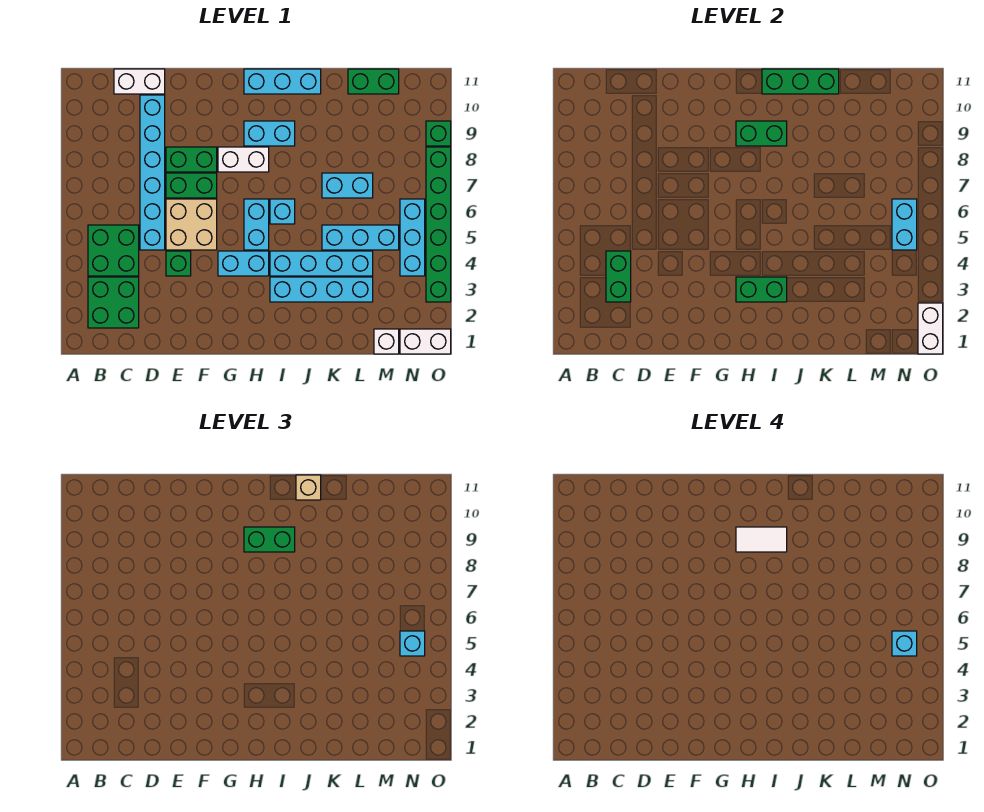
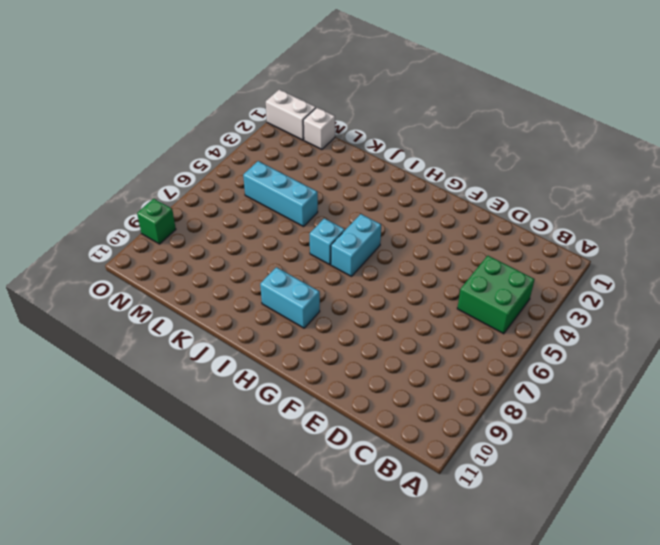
none -> green brick B2:C3 level 1
none -> white brick C11:D11 level 1
none -> cyan brick D5:D10 level 1
none -> green brick E4 level 1

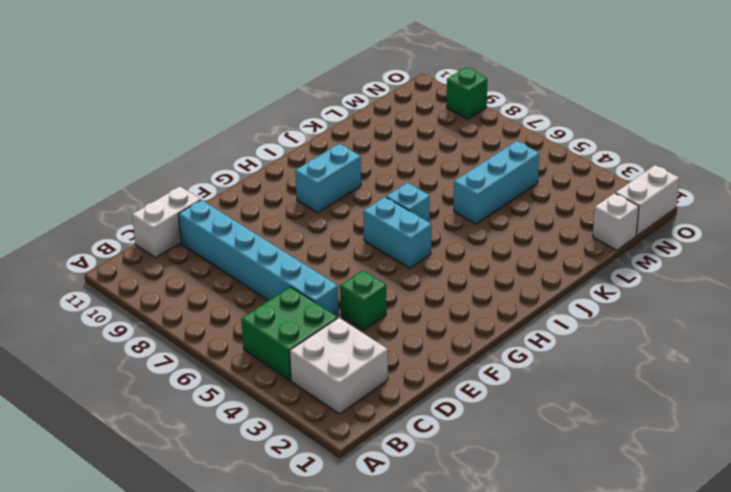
white brick B2:C3 level 1 -> green brick B2:C3 level 1
none -> tan brick E5:F6 level 1
none -> green brick E7:F7 level 1
none -> green brick E8:F8 level 1
none -> cyan brick G4:H4 level 1

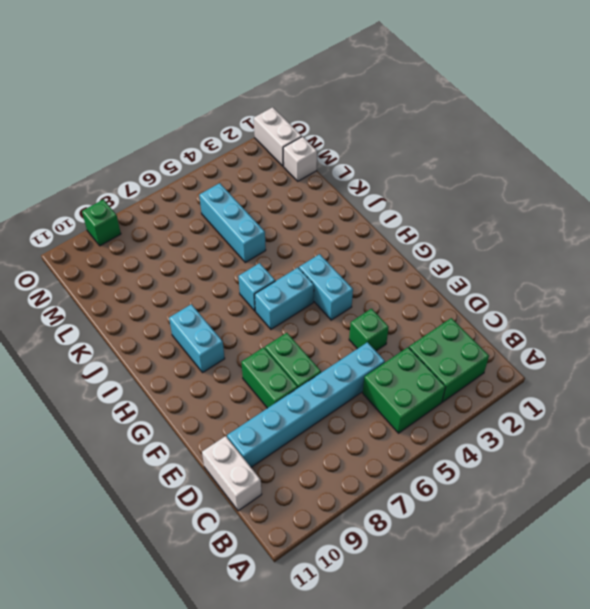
none -> tan brick E5:F6 level 1
none -> white brick G8:H8 level 1
none -> cyan brick H11:J11 level 1
none -> cyan brick I3:L3 level 1

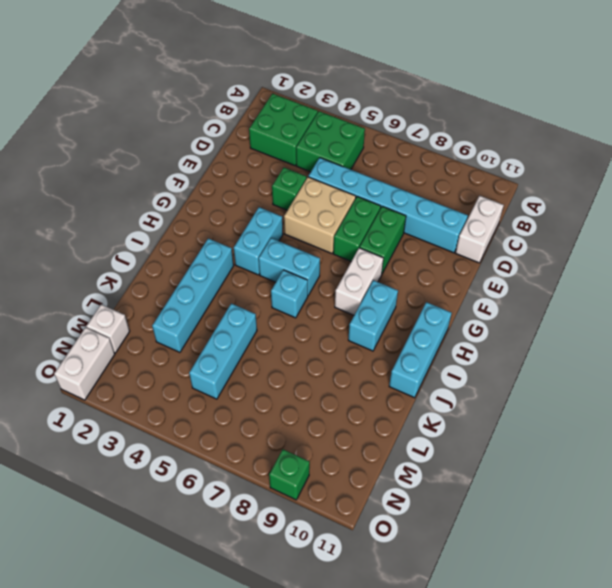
none -> cyan brick I4:L4 level 1
none -> cyan brick K7:L7 level 1
none -> green brick L11:M11 level 1
none -> cyan brick N4:N6 level 1

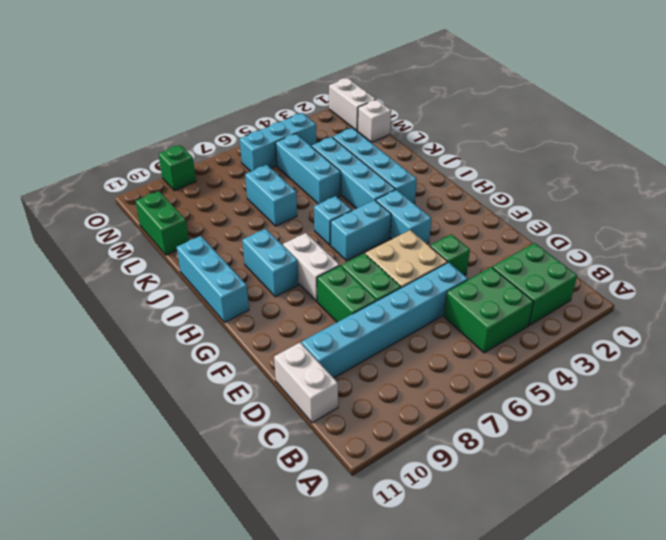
none -> green brick O3:O8 level 1
none -> green brick C3:C4 level 2
none -> green brick H3:I3 level 2
none -> green brick H9:I9 level 2

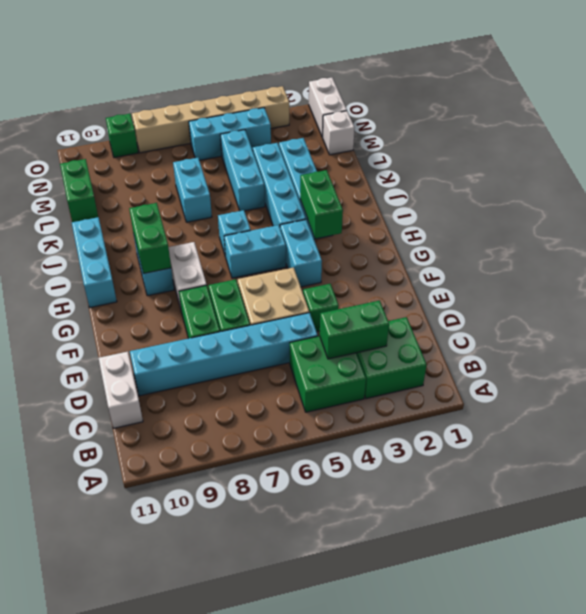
tan brick O3:O8 level 1 -> green brick O3:O8 level 1
none -> green brick I11:K11 level 2
none -> cyan brick N5:N6 level 2
none -> white brick O1:O2 level 2
none -> green brick H9:I9 level 3

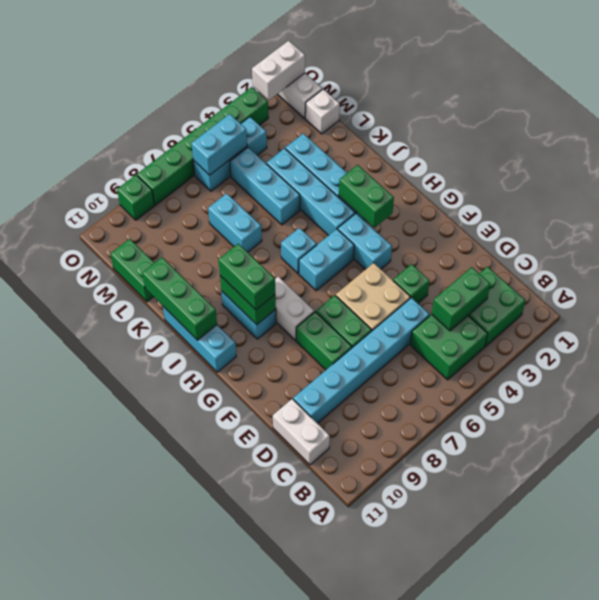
none -> tan brick J11 level 3
none -> cyan brick N5 level 3
none -> white tile H9:I9 level 4
none -> cyan brick N5 level 4

